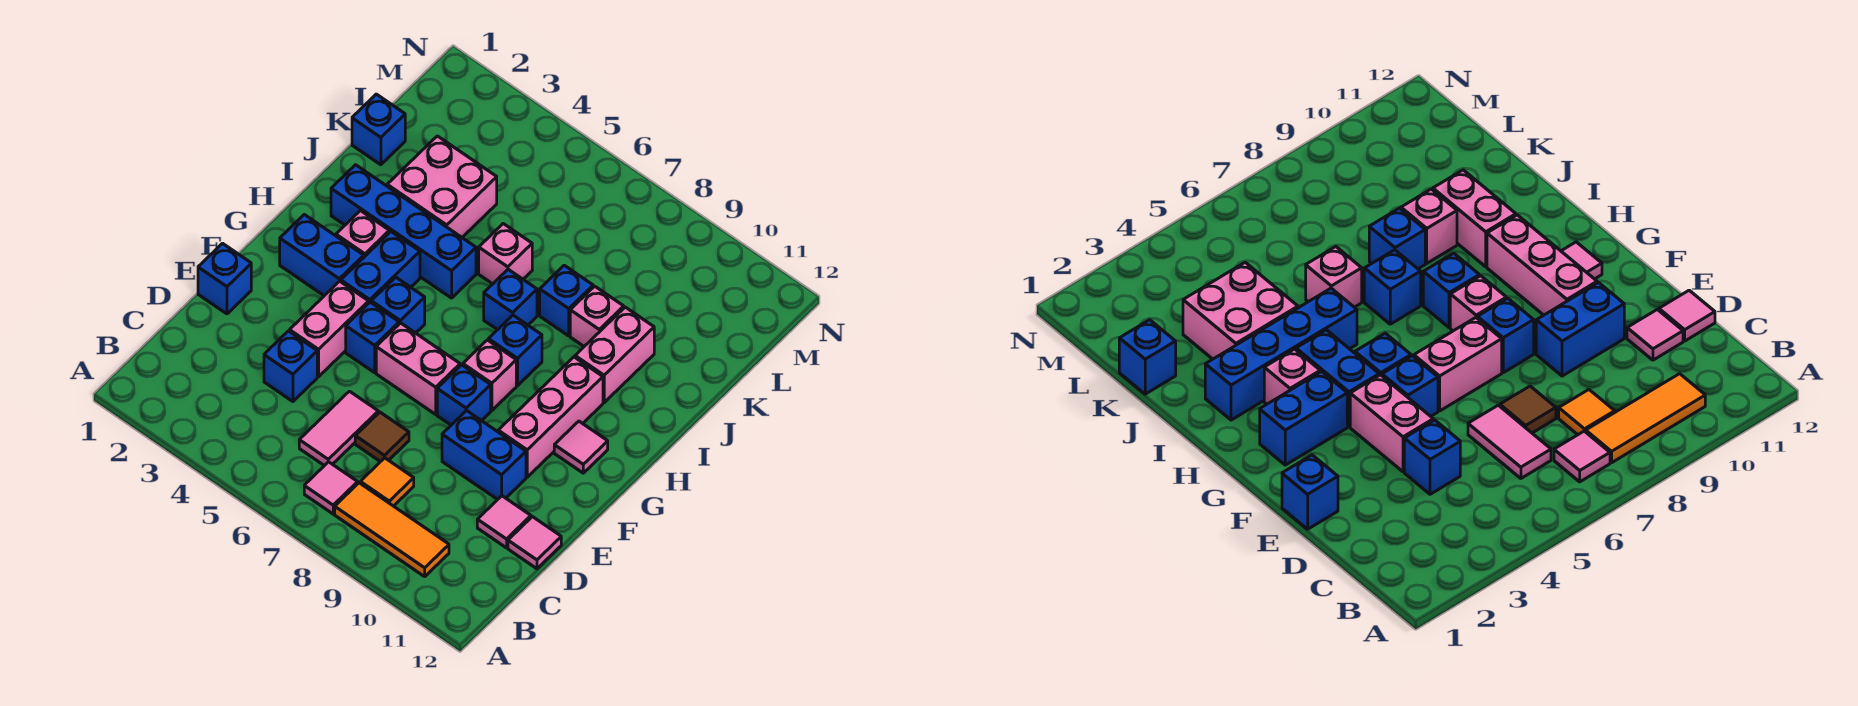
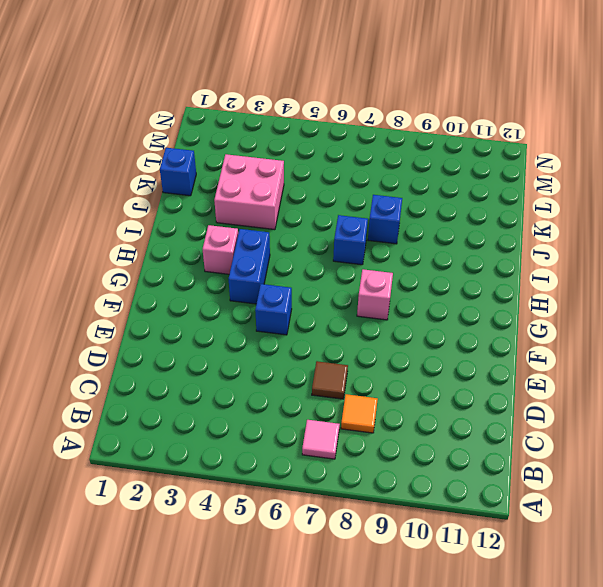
none -> orange tile B8:B10 level 1
none -> pink tile C6:D6 level 1
none -> blue brick D4 level 1
none -> pink tile D11 level 1

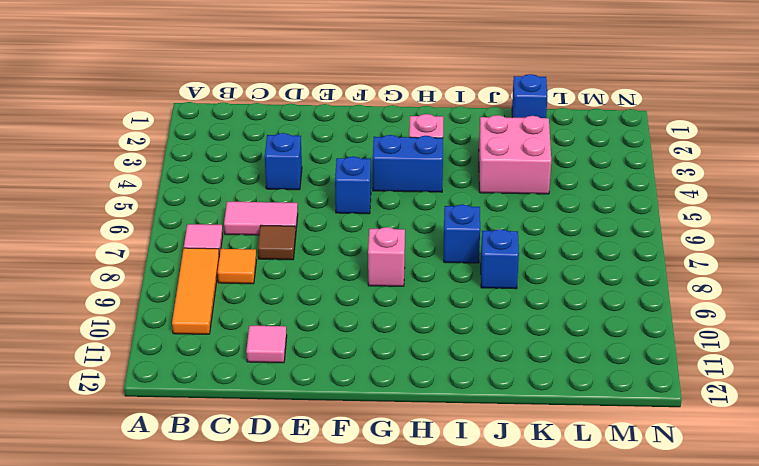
none -> pink tile D12 level 1
none -> blue brick E1 level 1
none -> pink brick E4:F4 level 1
none -> blue brick E9:E10 level 1

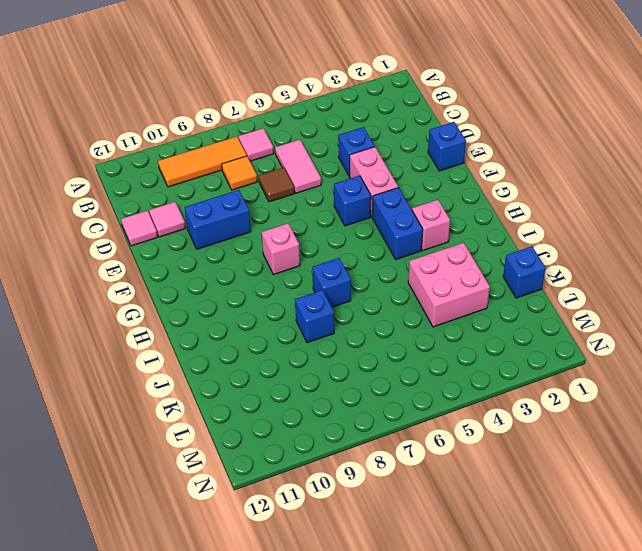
none -> pink brick F6:F7 level 1
none -> blue brick F8 level 1
none -> pink brick F10:H10 level 1
none -> blue brick G2:G3 level 1

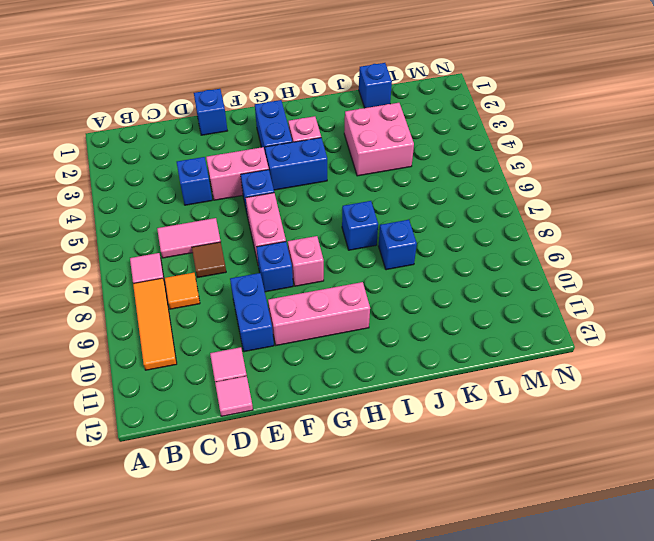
none -> blue brick G5 level 1
none -> pink tile G11 level 1
none -> blue brick H8 level 1
none -> blue brick I2:I5 level 1

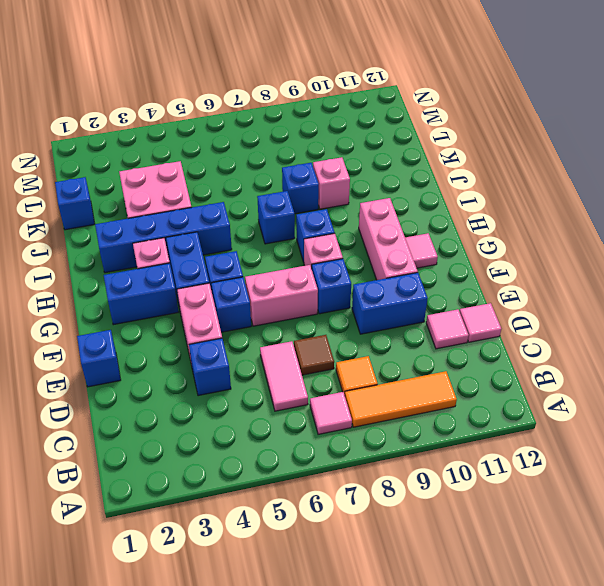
none -> pink brick I10:J10 level 1
none -> pink brick J6 level 1

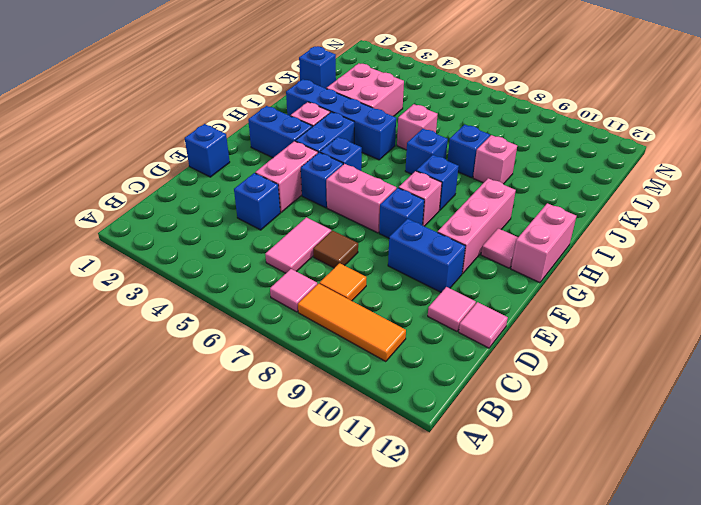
pink brick G12:H12 level 1 -> pink brick I10:J10 level 1

